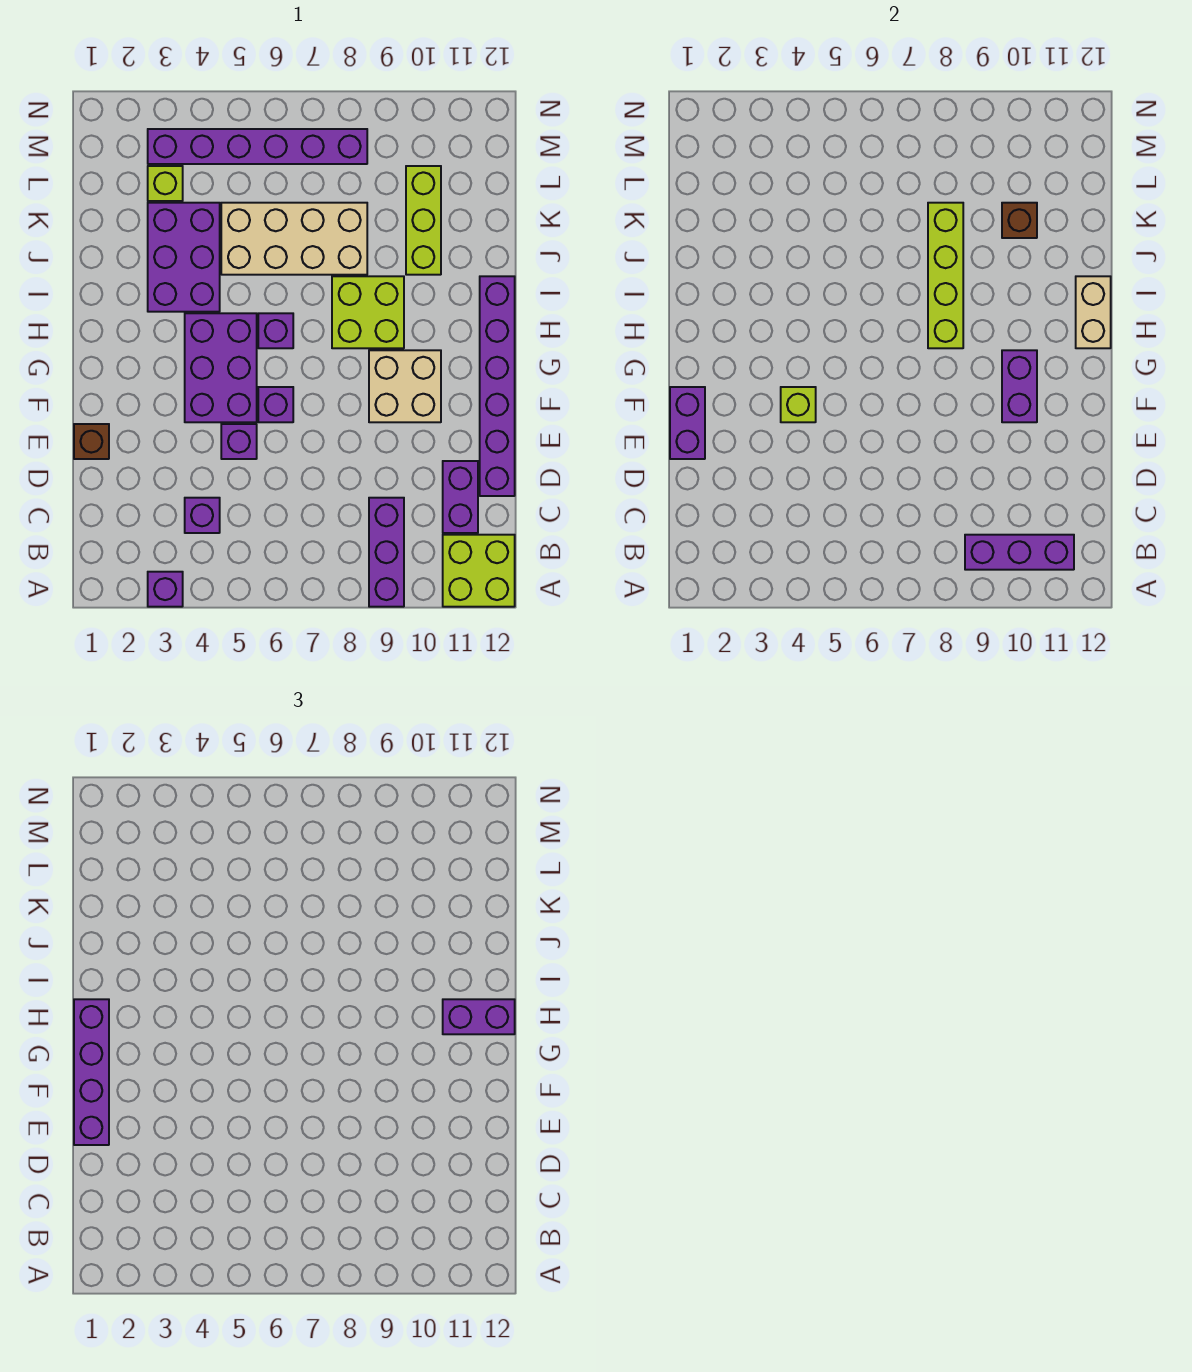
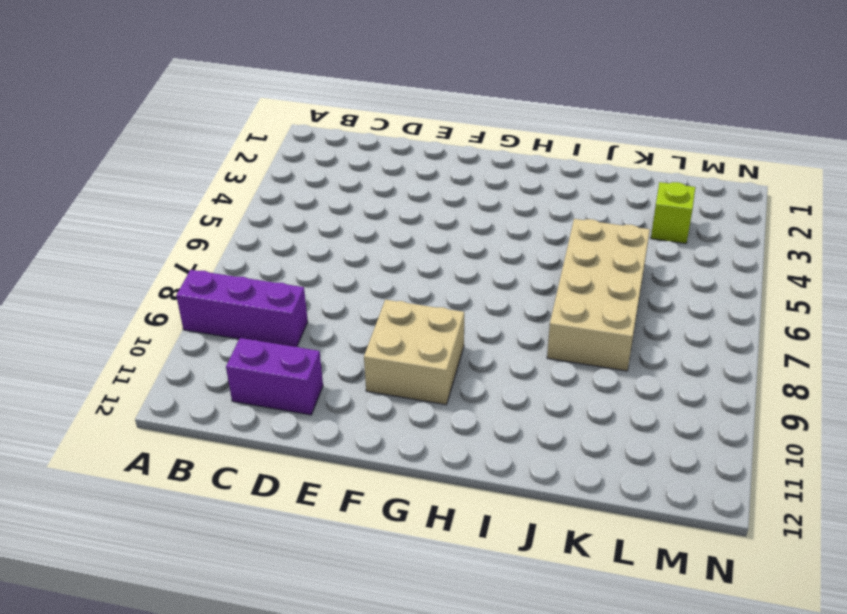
none -> purple brick A3 level 1
none -> lime brick A11:B12 level 1
none -> purple brick C4 level 1

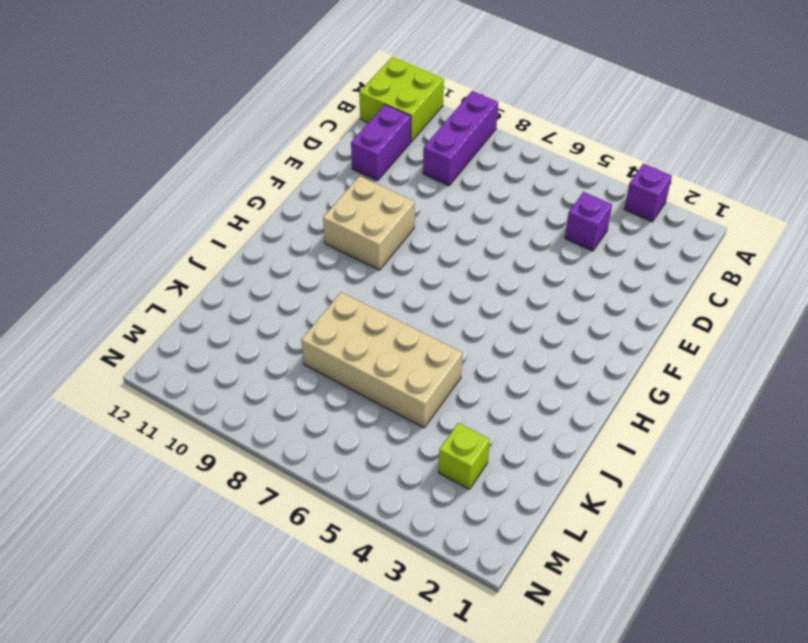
none -> purple brick D12:I12 level 1
none -> brown brick E1 level 1
none -> purple brick E5 level 1

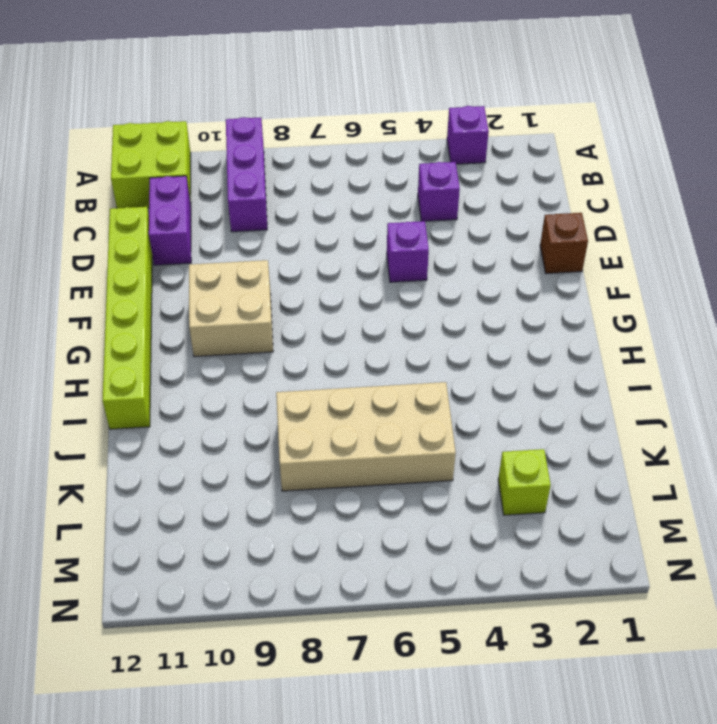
lime brick D12:I12 level 1 -> purple brick D12:I12 level 1
none -> purple brick F4:H5 level 1
none -> purple brick F6 level 1
none -> purple brick H6 level 1

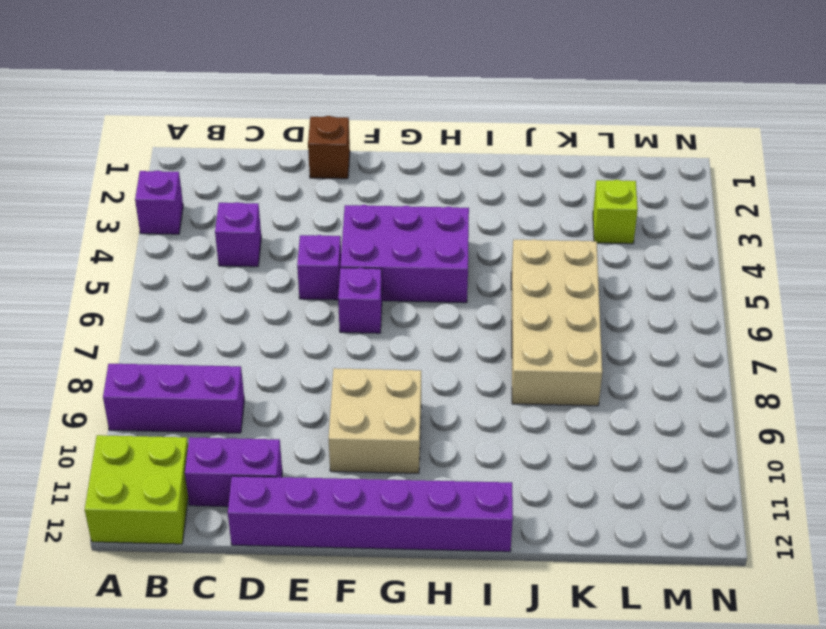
none -> purple brick H6 level 1
none -> lime brick H8:I9 level 1
none -> purple brick I3:K4 level 1

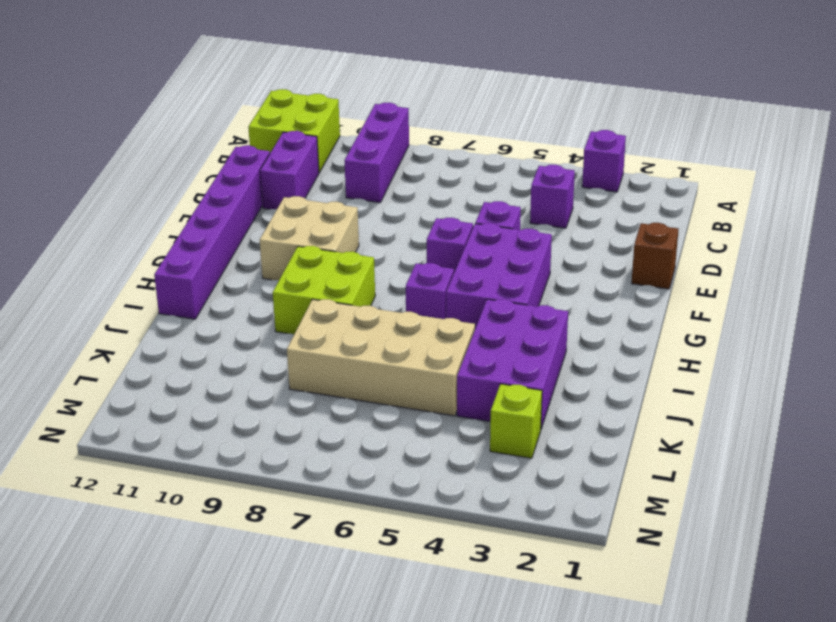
none -> lime brick J10:L10 level 1
none -> purple brick M3:M8 level 1
none -> purple brick B9:B11 level 2

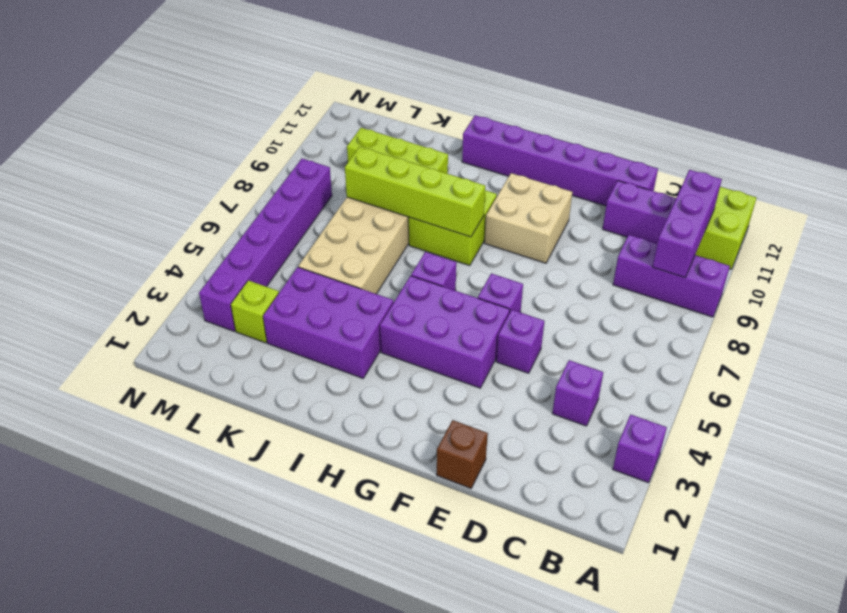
none -> purple brick E1:F1 level 2
none -> lime brick F4 level 2
none -> purple brick F10:G10 level 2

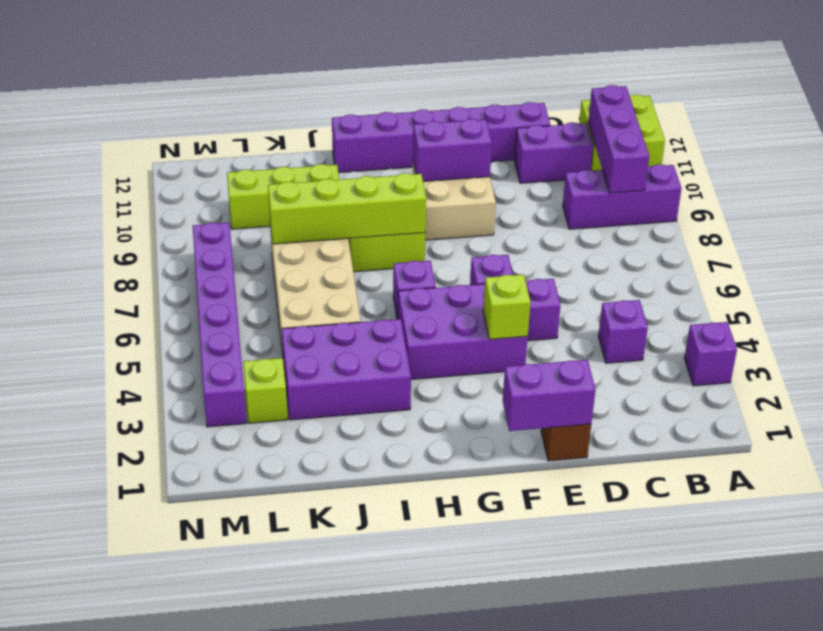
none -> tan brick H12:I12 level 2
none -> brown brick K10 level 2
none -> purple brick E1:H1 level 3

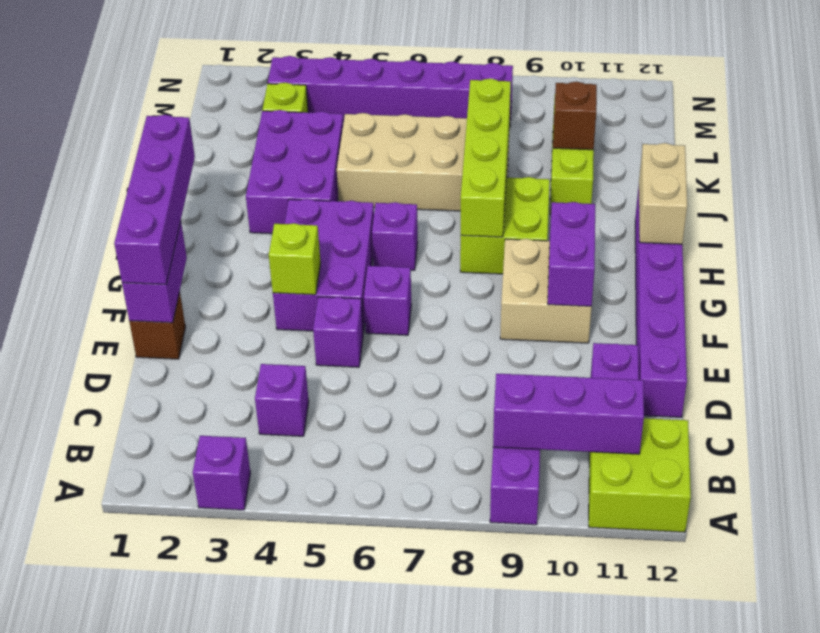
none -> purple brick H11:H12 level 3

